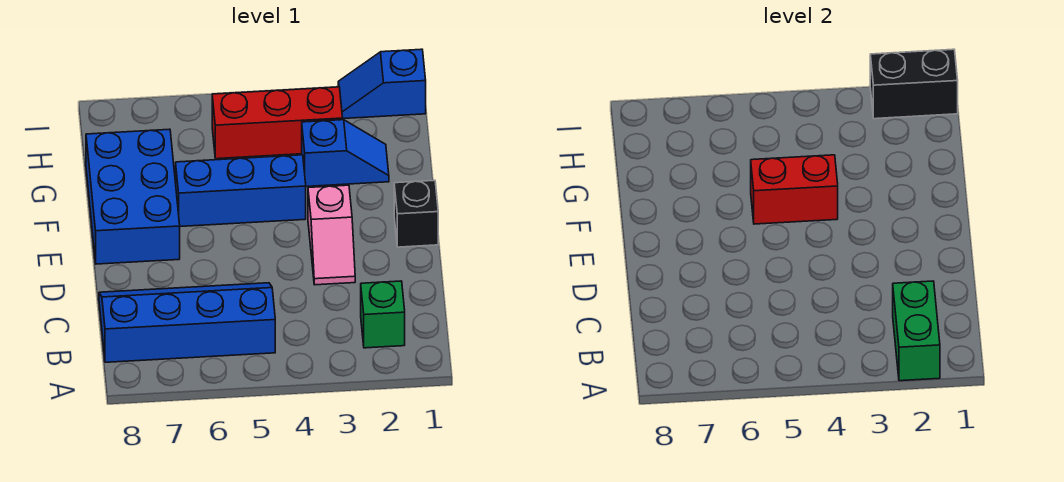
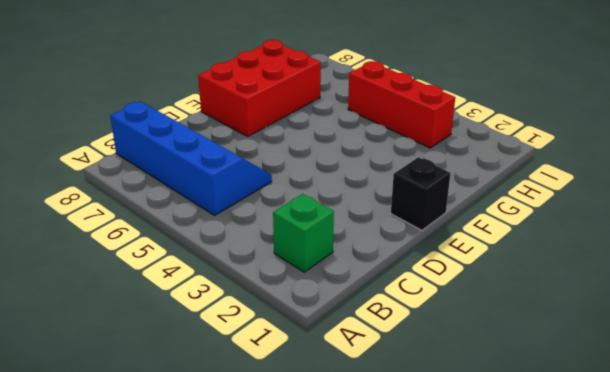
red brick E7:G8 level 1 -> blue brick E7:G8 level 1
none -> pink slope D3:E3 level 1 top E
none -> blue brick F4:F6 level 1
none -> blue slope G2:G3 level 1 top 3

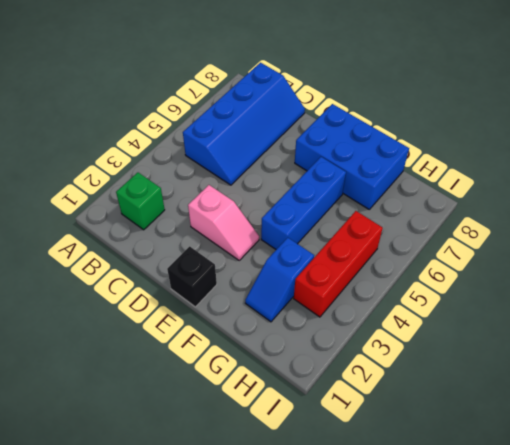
pink slope D3:E3 level 1 top D -> pink slope D3:E3 level 1 top E
none -> blue slope I1:I2 level 1 top 1
none -> green brick A2:B2 level 2
none -> red brick F4:F5 level 2

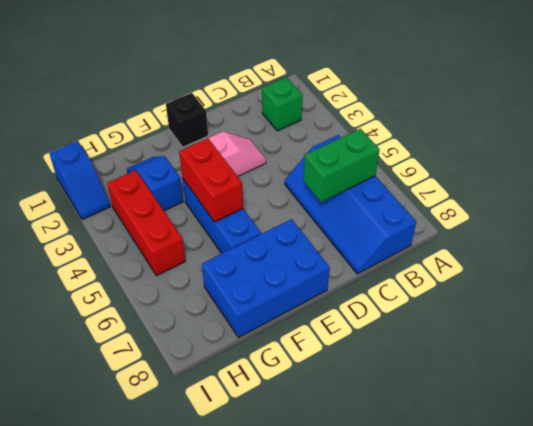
green brick B6:C6 level 2 -> green brick A2:B2 level 2
none -> black brick I1:I2 level 2

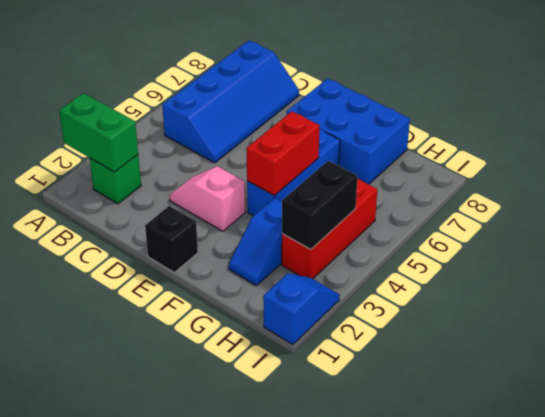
black brick H3:H4 level 2 -> black brick I1:I2 level 2

